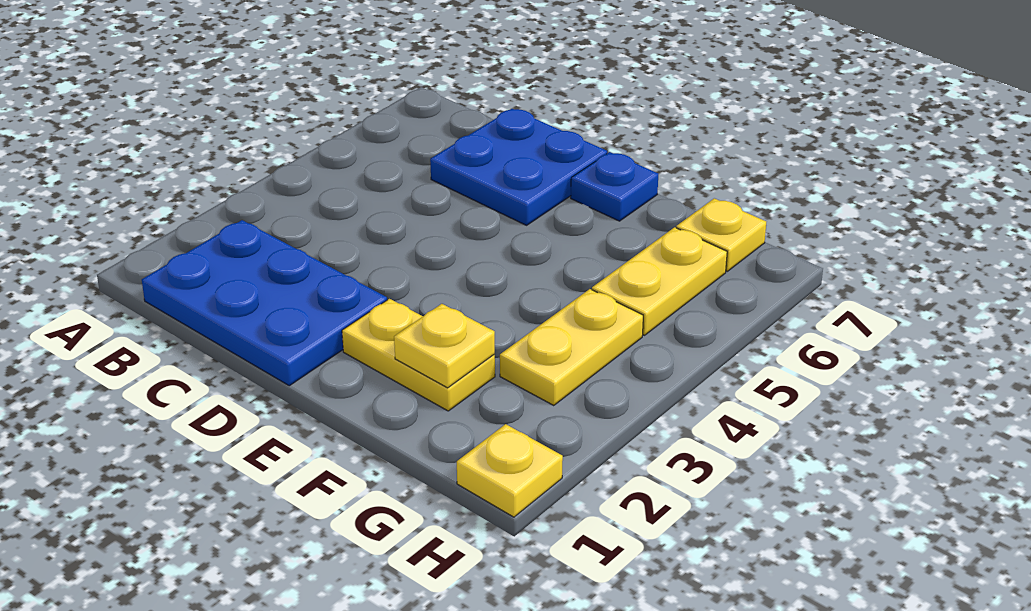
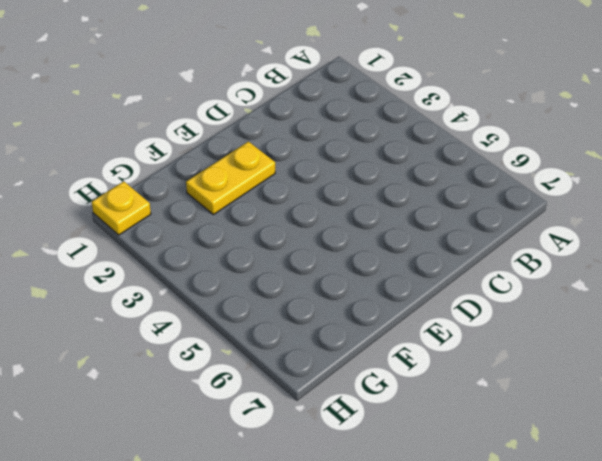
none -> blue plate B1:D2 level 1
none -> blue plate C6:D7 level 1

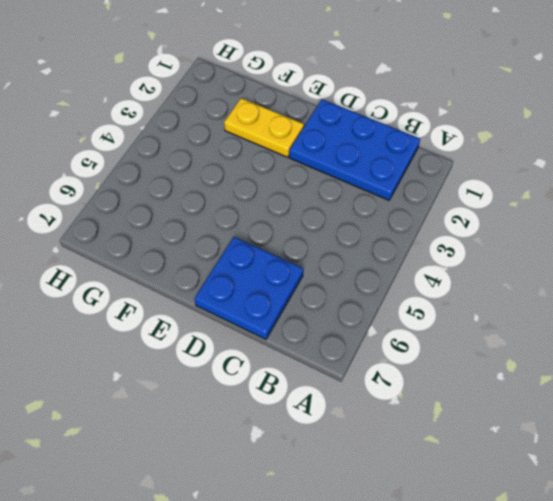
none -> blue plate E7 level 1
none -> yellow plate G3:G4 level 1

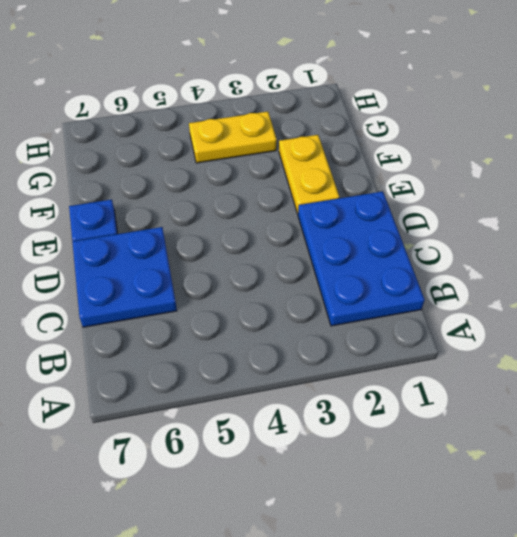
none -> yellow plate G5:G6 level 1
none -> yellow plate G7 level 1

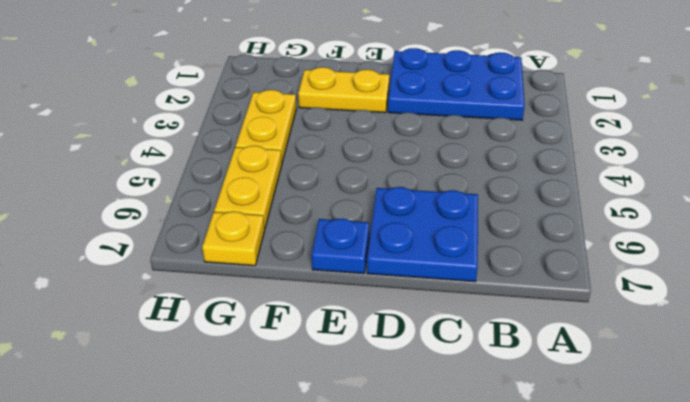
none -> yellow plate H1 level 1
none -> yellow plate F2 level 2

